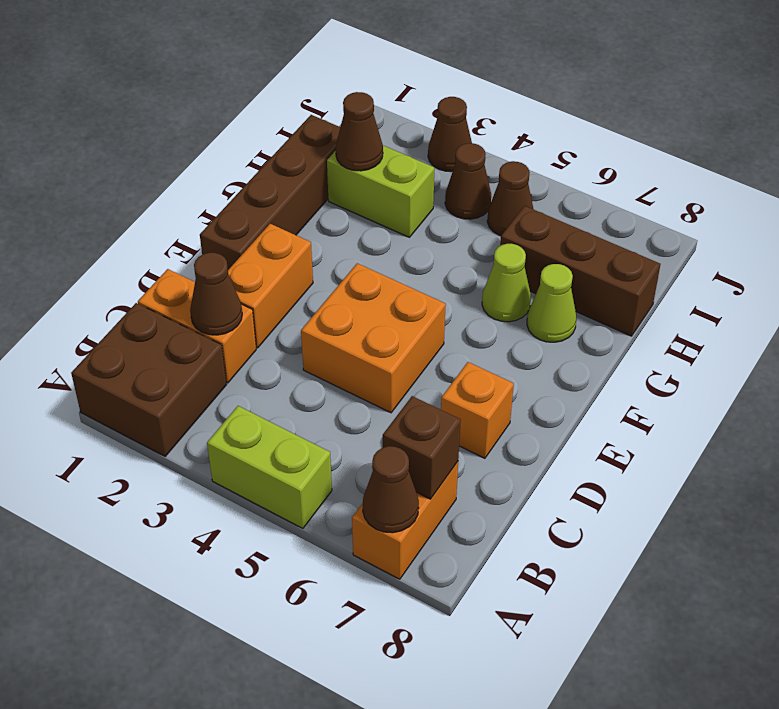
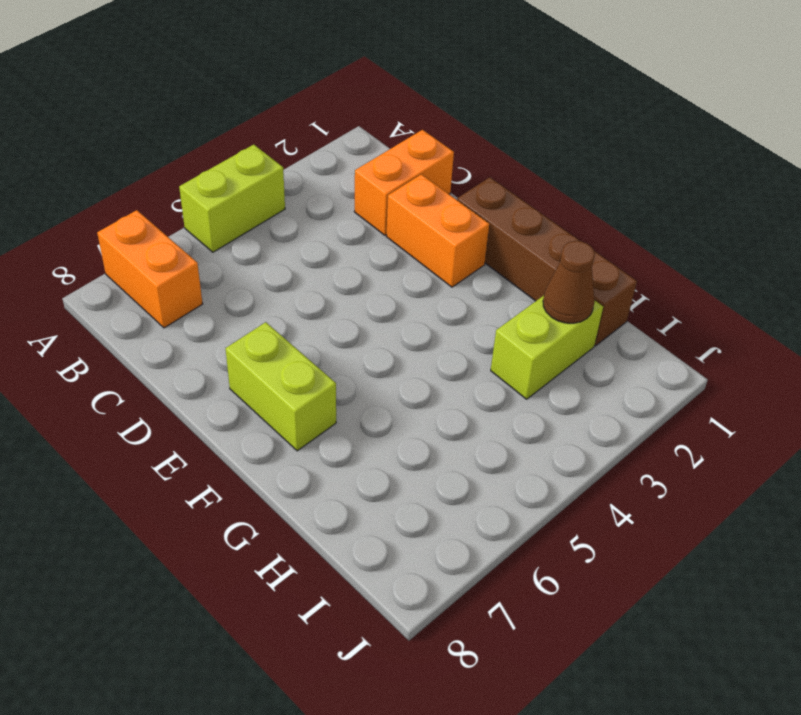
lime brick E7:F7 level 1 -> none
none -> brown brick A1:B2 level 1
none -> orange brick D4:E5 level 1
none -> orange brick D7 level 1

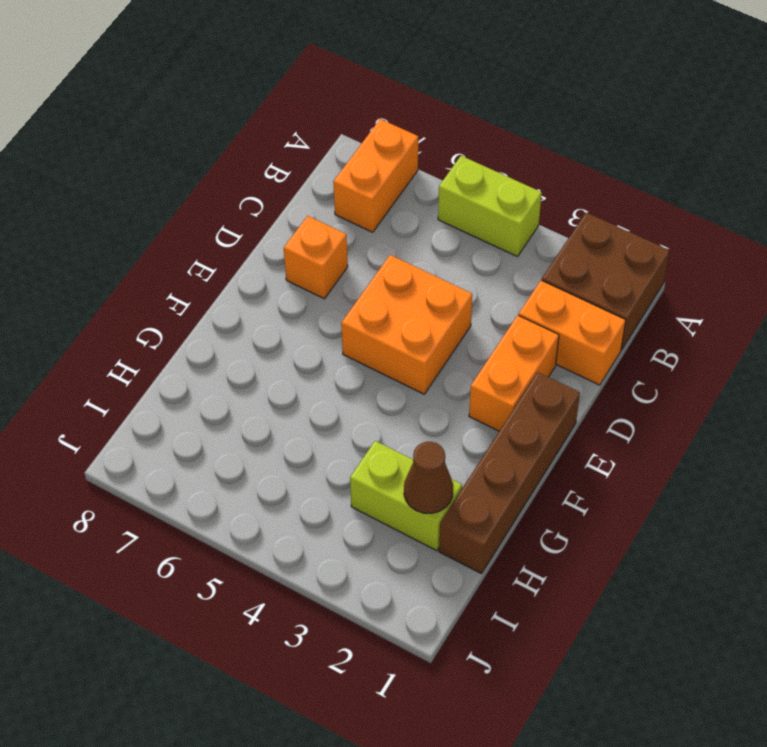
none -> lime cone G6 level 1
none -> lime cone G7 level 1
none -> brown brick H6:H8 level 1

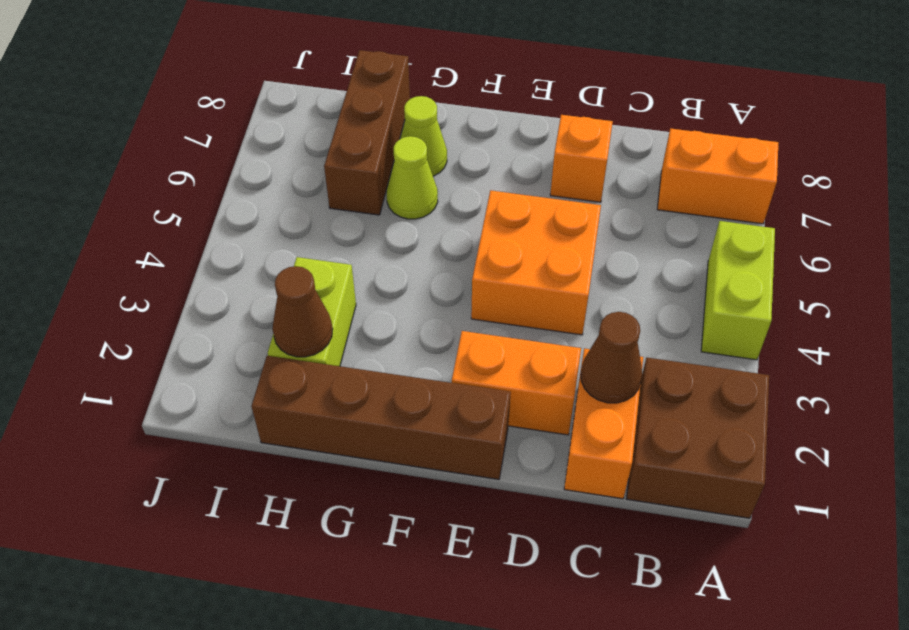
none -> brown cone I4 level 1
none -> brown cone I5 level 1
none -> brown cone J3 level 1

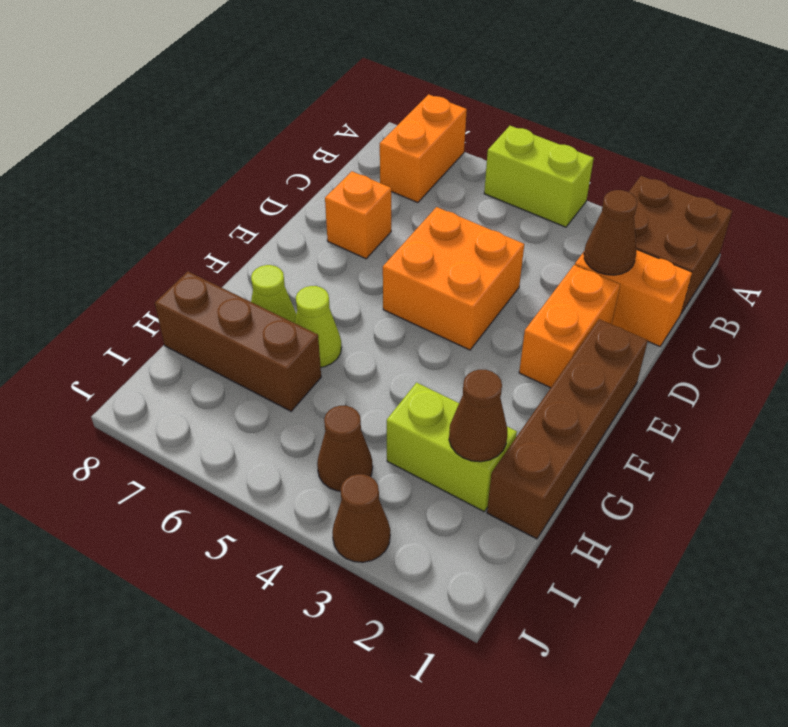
none -> brown cone I5 level 1
none -> brown cone A7 level 2
none -> brown brick B7 level 2

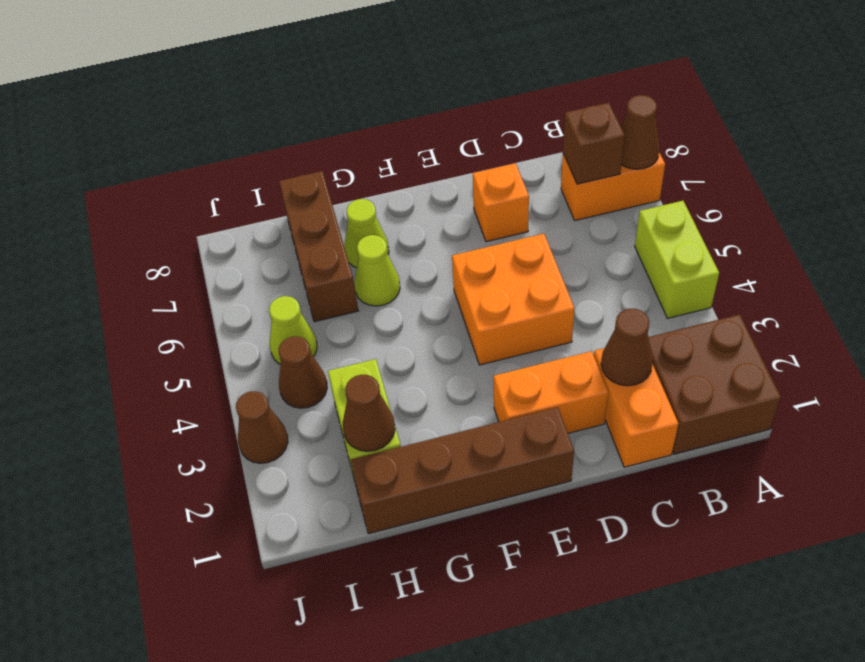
lime cone I5 level 1 -> brown cone I5 level 1

